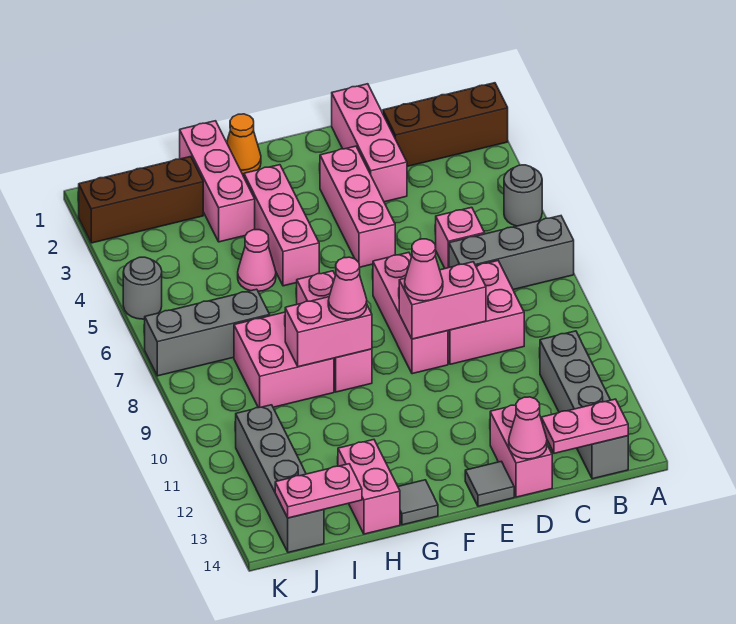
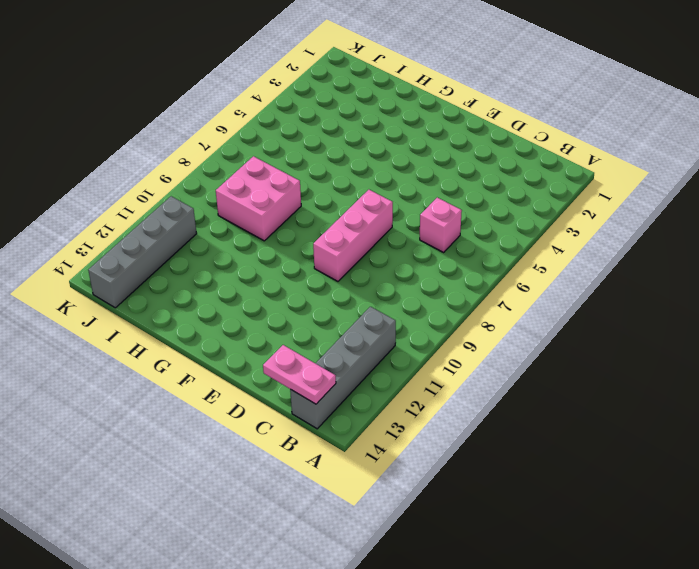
none -> brown brick A2:C2 level 1
none -> grey round brick A5 level 1
none -> grey brick A7:C7 level 1
none -> pink brick C8:D9 level 1

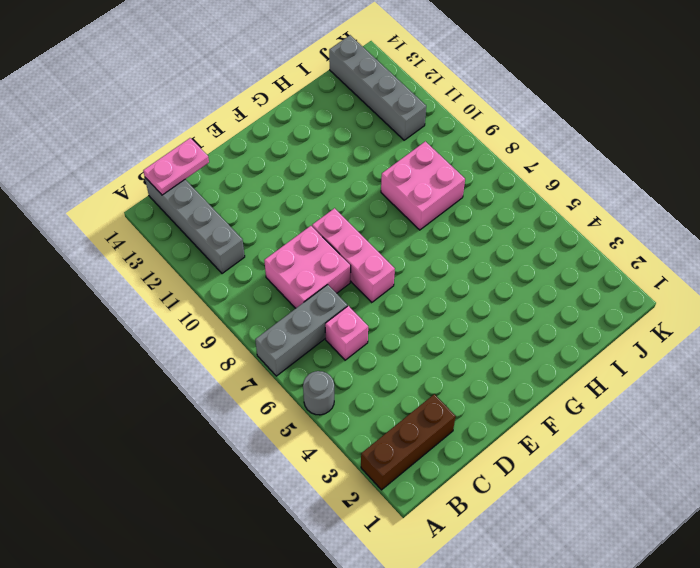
none -> pink brick D1:D3 level 1
none -> pink brick D13:D14 level 1
none -> pink brick E3:E5 level 1
none -> grey tile E14 level 1

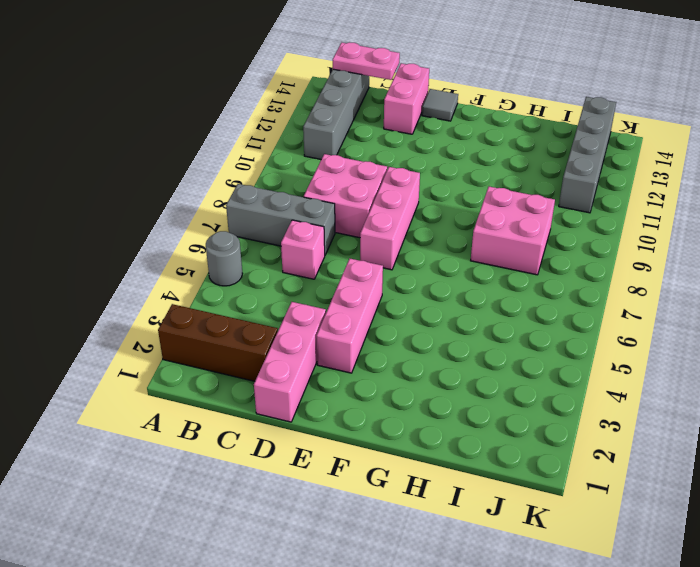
none -> orange cone G1 level 1
none -> pink brick G3:G5 level 1
none -> pink brick G7:G9 level 1
none -> grey tile G14 level 1

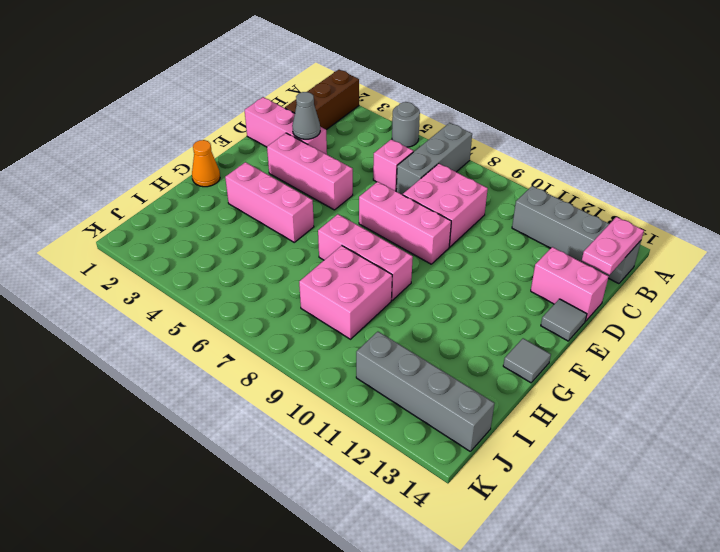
grey cone D3 level 2 -> none
none -> pink brick H1:H3 level 1
none -> pink cone H5 level 1
none -> pink brick H13:H14 level 1
none -> brown brick I2:K2 level 1

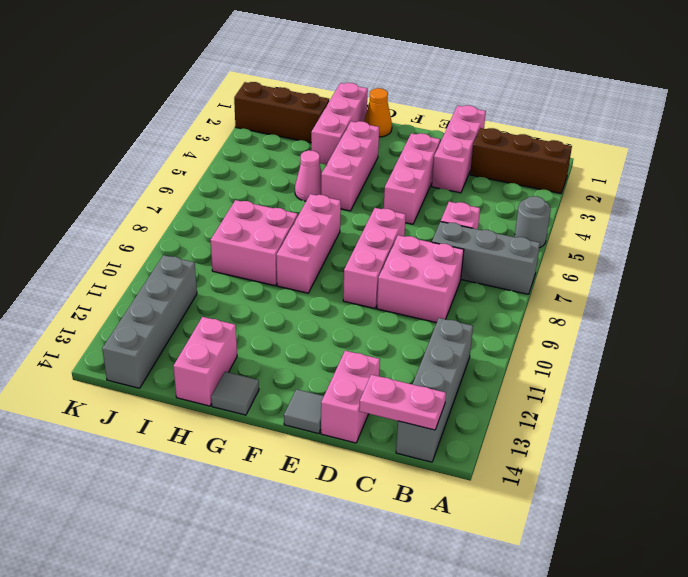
none -> grey brick I7:K7 level 1
none -> grey round brick K5 level 1
none -> pink brick D9:E9 level 2
none -> pink cone D14 level 2

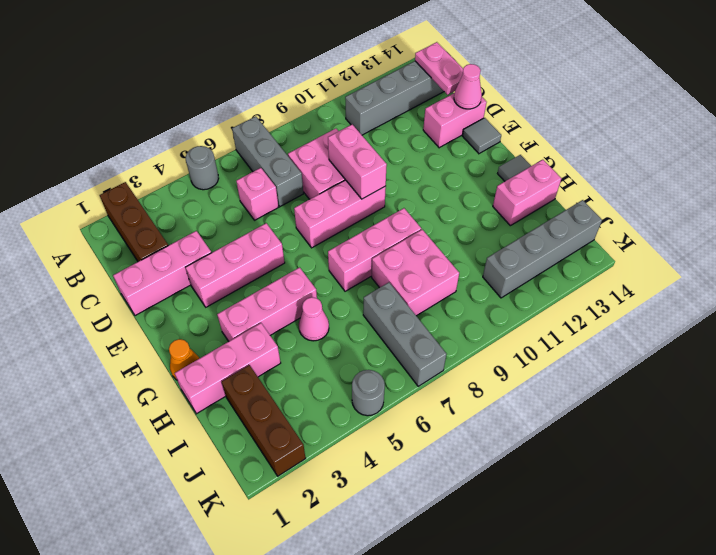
none -> pink brick G9:H9 level 2
none -> pink plate I14:J14 level 2
none -> pink cone E9 level 3
none -> pink cone G9 level 3

